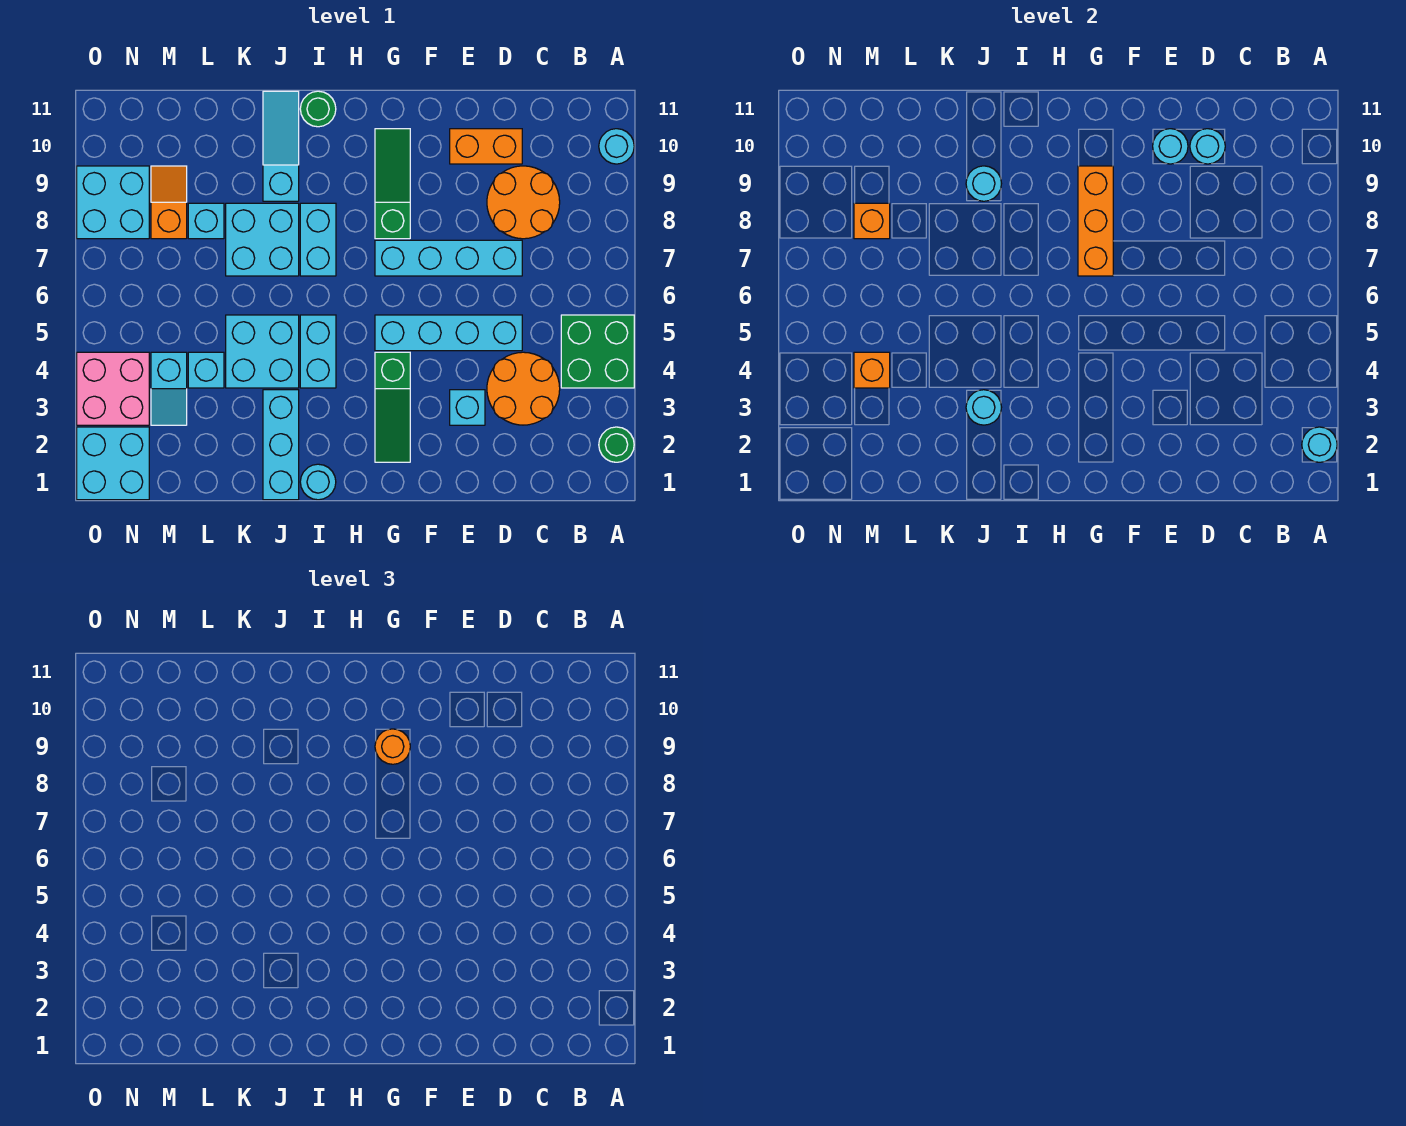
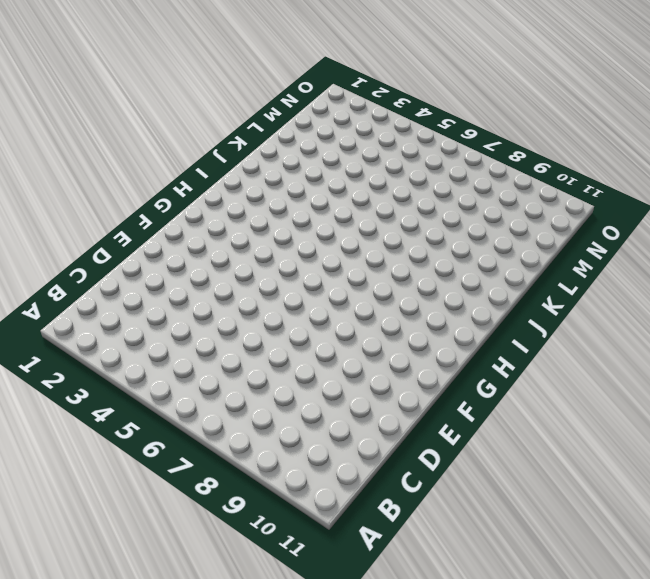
none -> green round brick A2 level 1
none -> green brick A4:B5 level 1
none -> cyan round brick A10 level 1
none -> orange round brick C3:D4 level 1

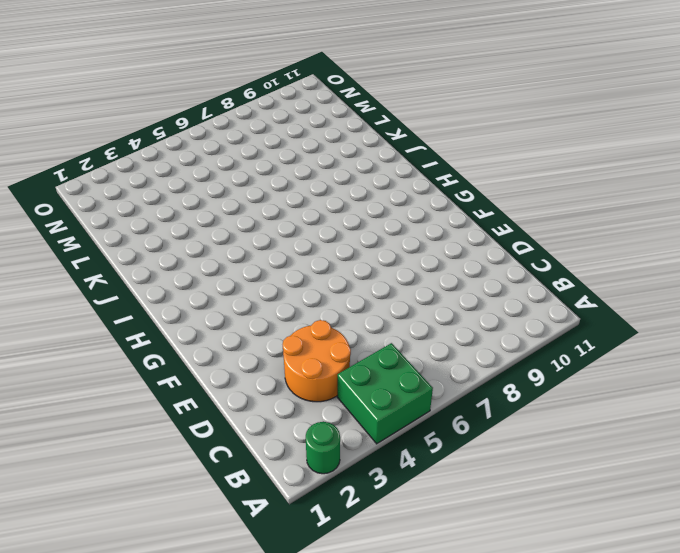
none -> cyan round brick A10 level 1
none -> orange round brick C8:D9 level 1
none -> cyan brick D5:G5 level 1
none -> cyan brick D7:G7 level 1

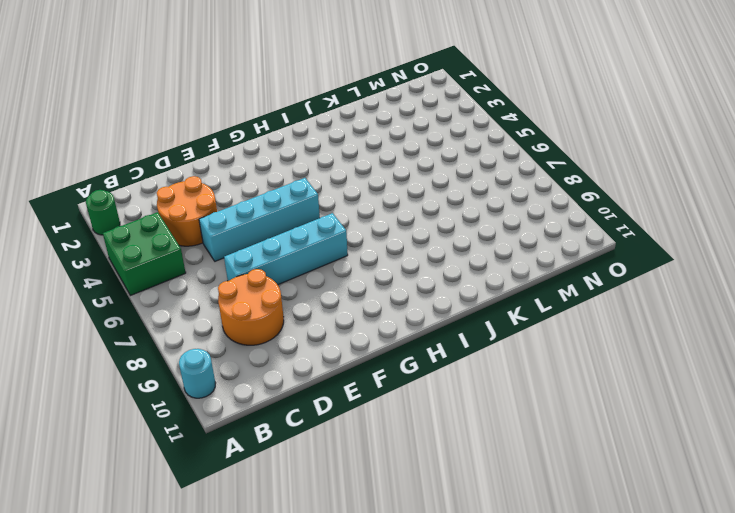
none -> orange brick D10:E10 level 1
none -> cyan brick E3 level 1
none -> green slope G2:G4 level 1 top 4
none -> green slope G8:G10 level 1 top 8

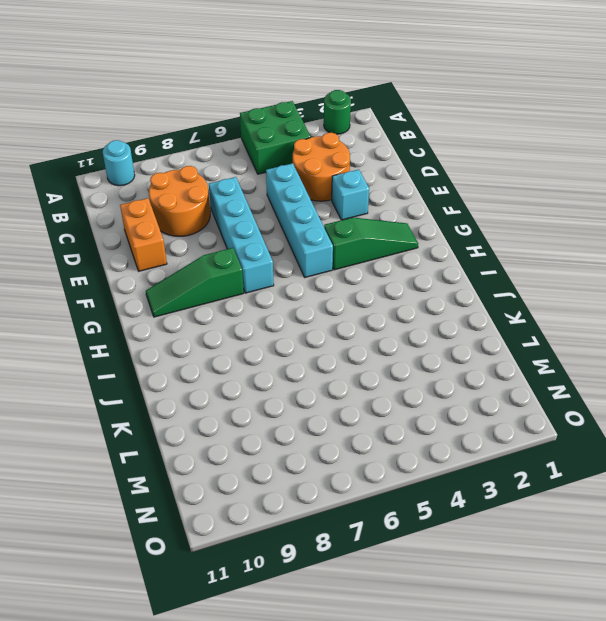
none -> cyan round brick I1 level 1
none -> cyan brick I4:I5 level 1
none -> cyan brick I7:I8 level 1
none -> green round brick I11 level 1

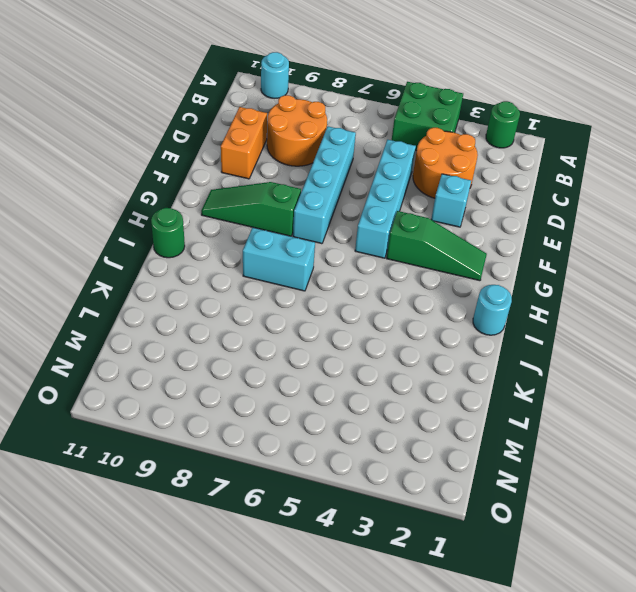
none -> cyan brick I4:I5 level 1
none -> cyan brick J1:J3 level 1
none -> cyan brick J4:K5 level 1
none -> cyan brick J7:K8 level 1

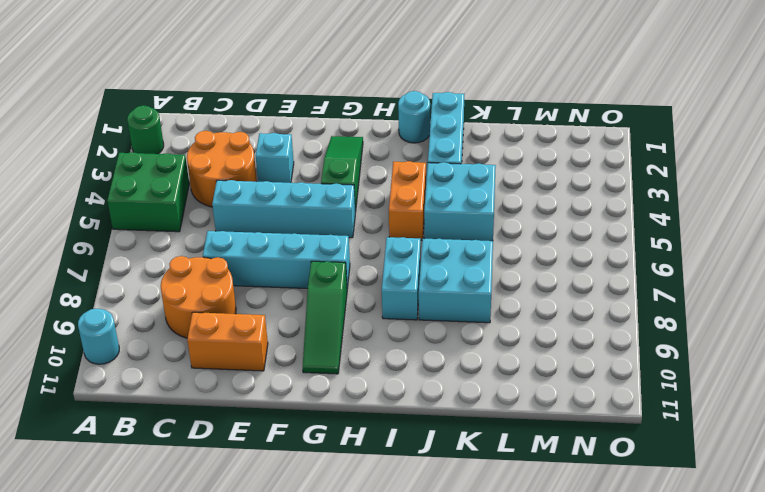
orange brick I4:I5 level 1 -> cyan brick I4:I5 level 1
none -> green round brick I11 level 1
none -> cyan slope J9:J11 level 1 top 9
none -> cyan brick L4 level 1
none -> cyan brick L8 level 1

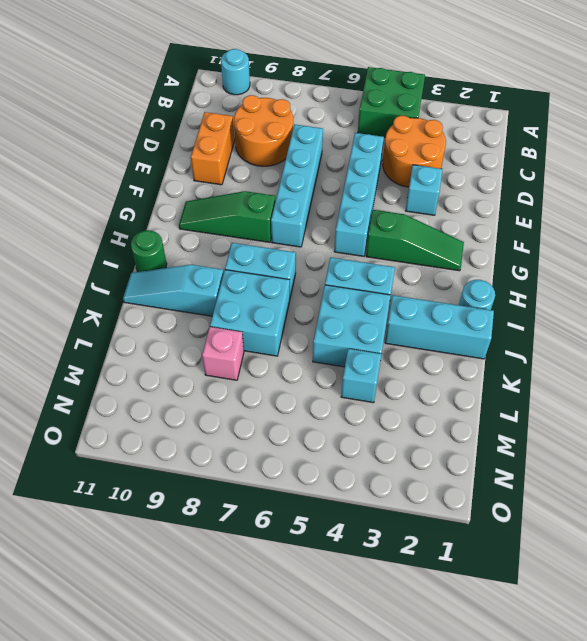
pink brick L8 level 1 -> cyan brick L8 level 1
none -> green round brick A2 level 1
none -> cyan slope M3:M4 level 1 top 4
none -> orange slope M8:M9 level 1 top 8
none -> cyan brick N1:O2 level 1

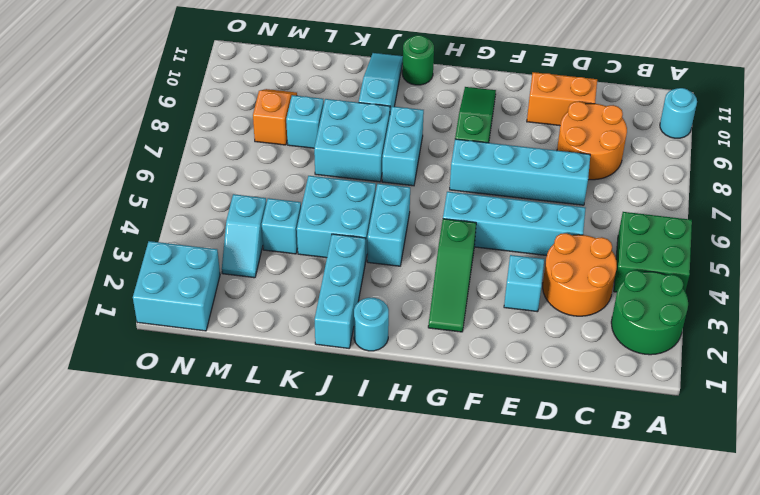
green round brick A2:B3 level 1 -> green round brick A2 level 1
none -> pink brick N3:O4 level 1
none -> cyan brick N8:O9 level 1
none -> cyan round brick A2 level 2
none -> cyan round brick D10 level 2

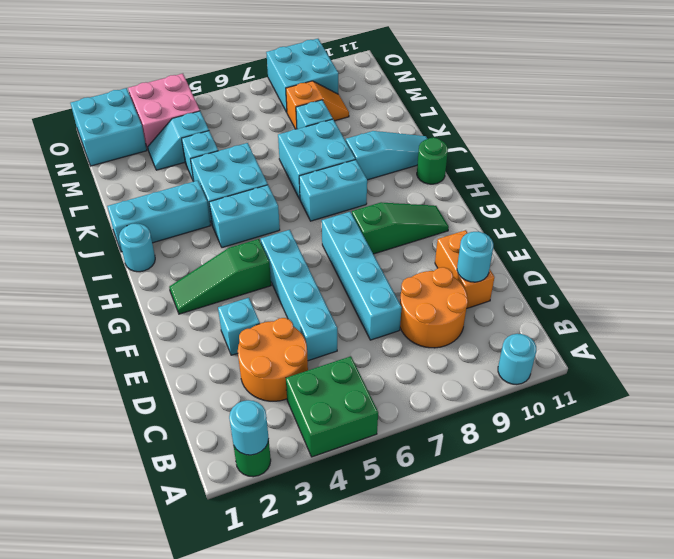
none -> cyan round brick E10 level 2
none -> orange brick G7:G9 level 2
none -> cyan round brick J3 level 2
none -> cyan round brick J9 level 2

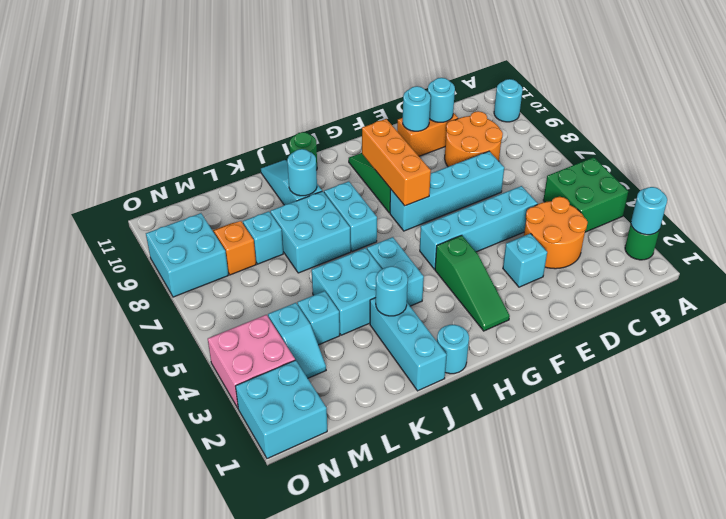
none -> orange brick M4 level 2
none -> orange brick M8 level 2
none -> orange round brick G9 level 3

